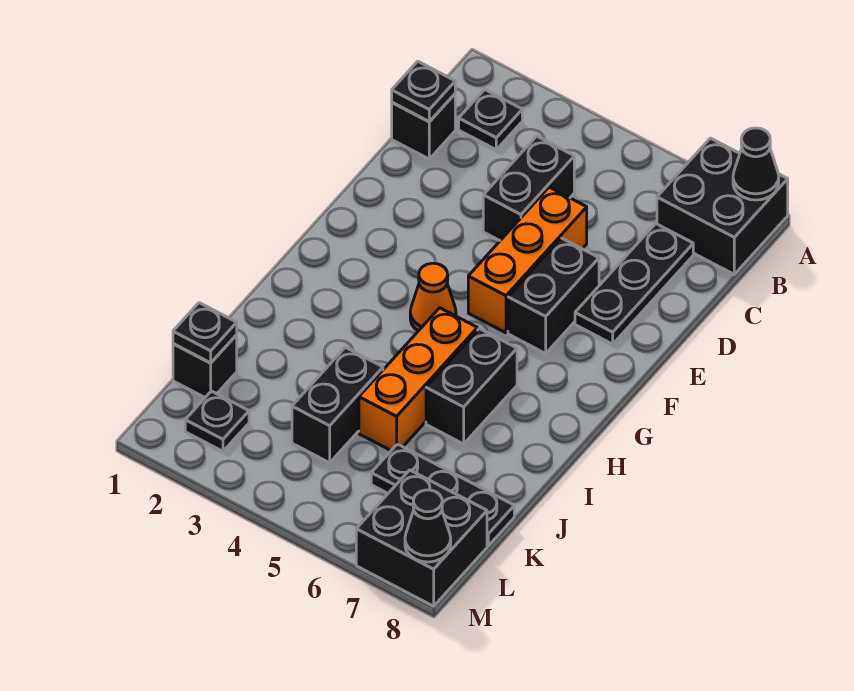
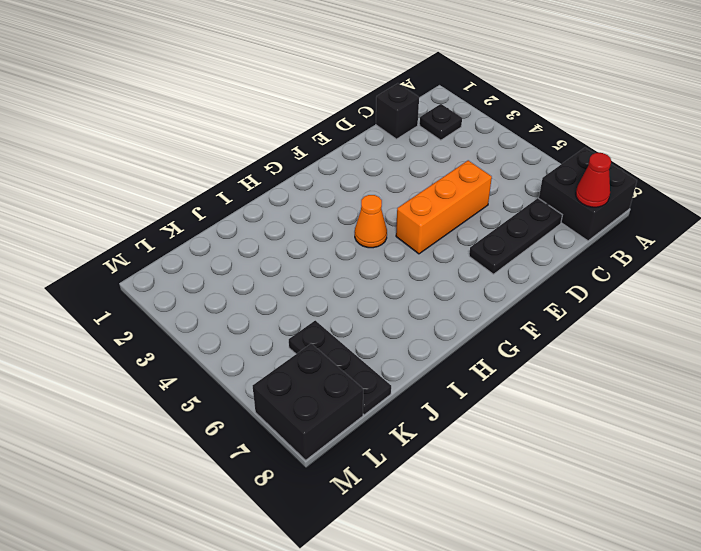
red cone B8 level 2 -> none
none -> black brick C4:D4 level 1
none -> black brick E6:F6 level 1
none -> orange brick H5:J5 level 1

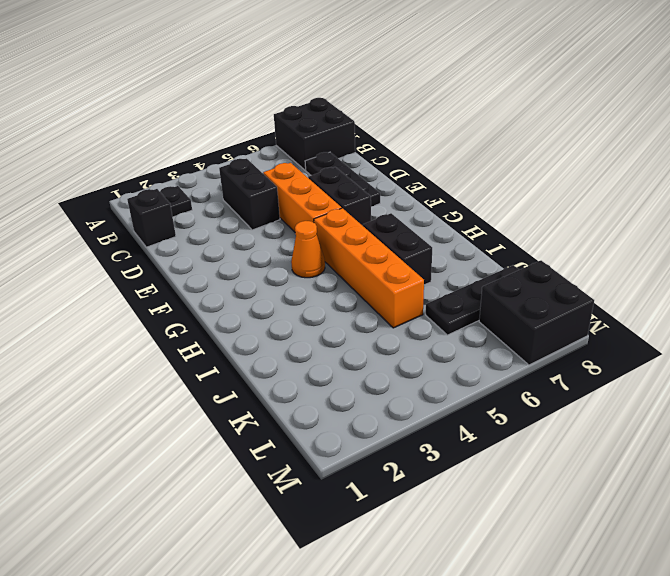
orange brick G5:J5 level 1 -> orange brick H5:J5 level 1
none -> black brick J4:K4 level 1
none -> black brick K1 level 1
none -> black plate L2 level 1

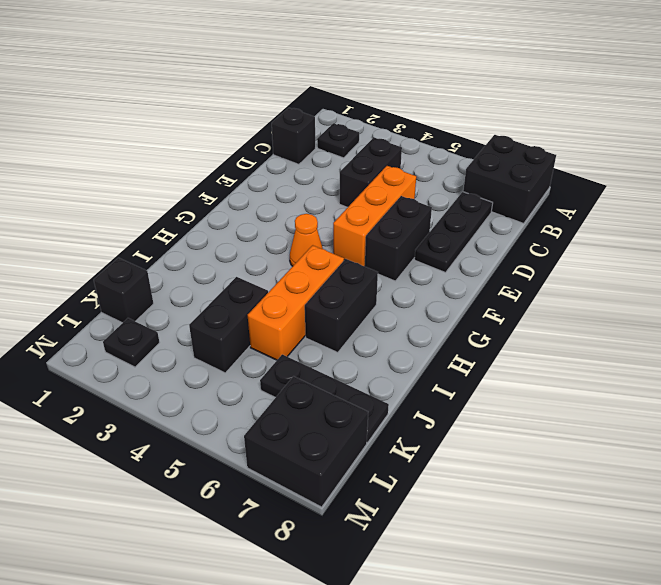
none -> black cone A8 level 2
none -> black plate C1 level 2
none -> black plate K1 level 2

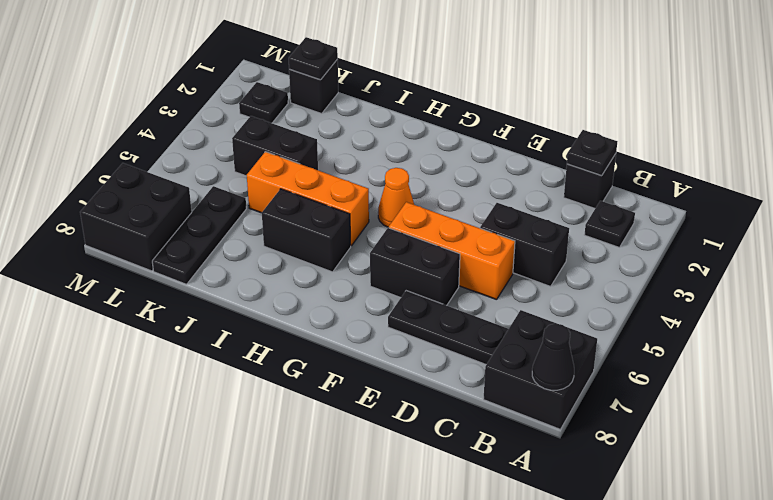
none -> black cone M8 level 2

